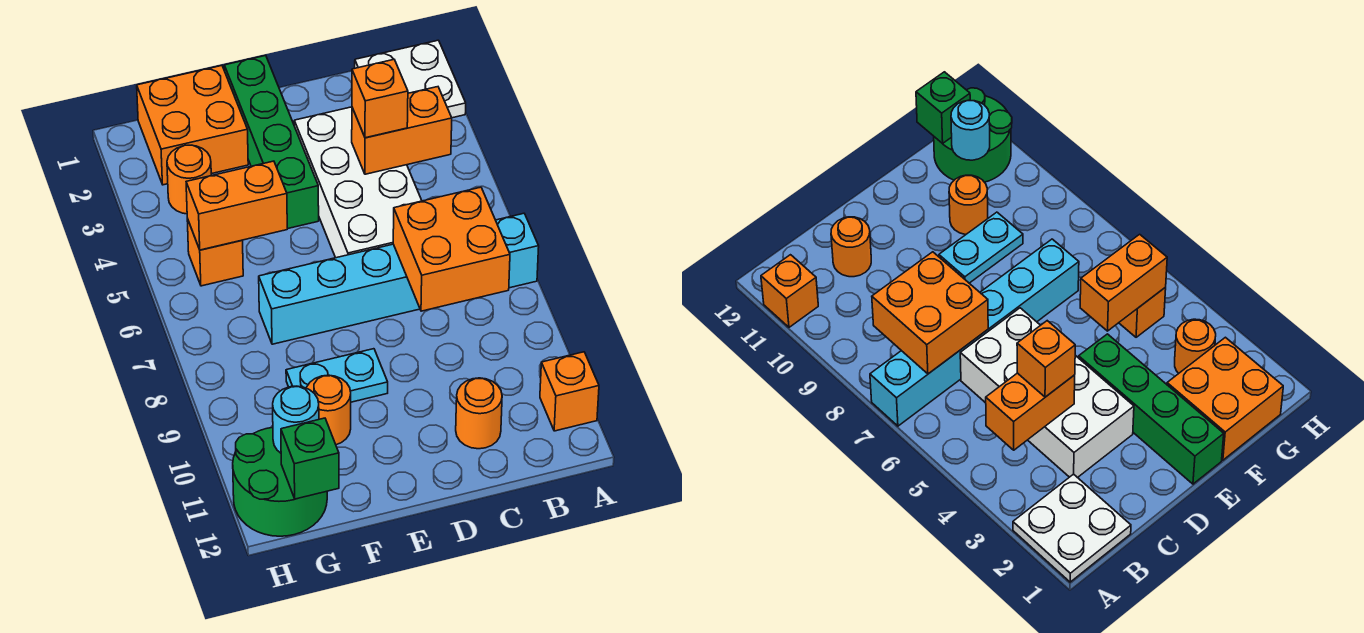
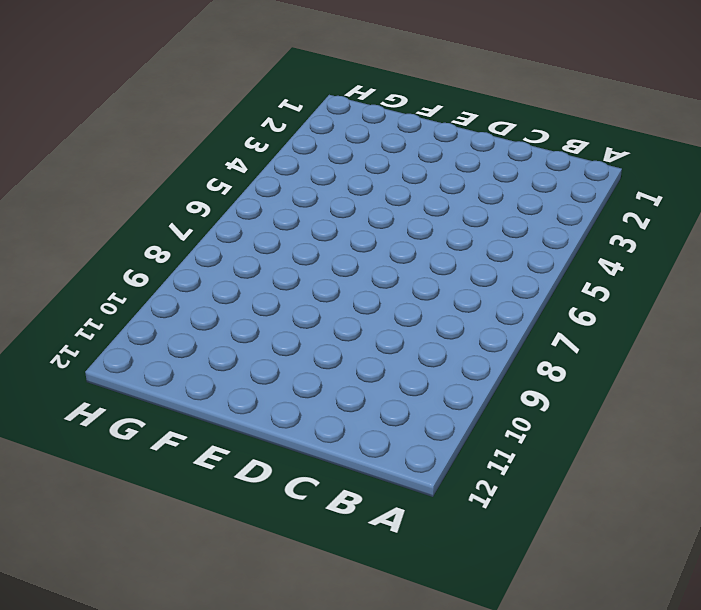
none -> white plate A1:B2 level 1
none -> cyan brick A7:F7 level 1
none -> orange brick A11 level 1

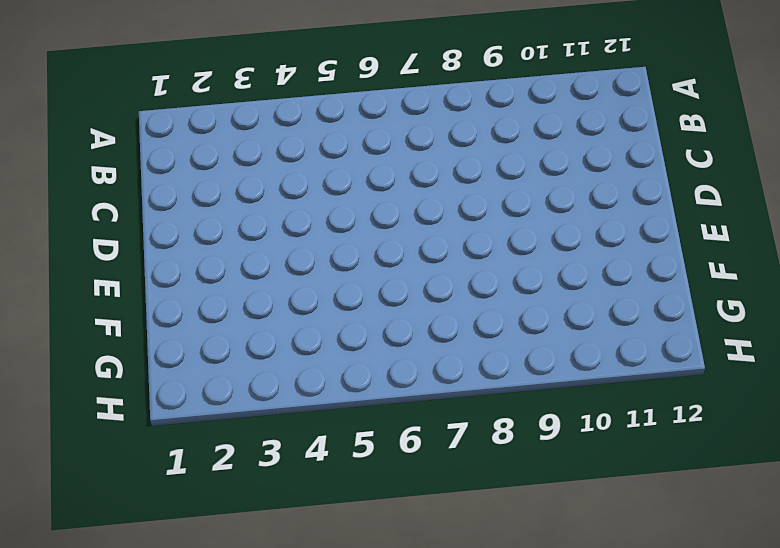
none -> white plate A1:B2 level 1
none -> cyan brick A7:F7 level 1
none -> orange brick A11 level 1

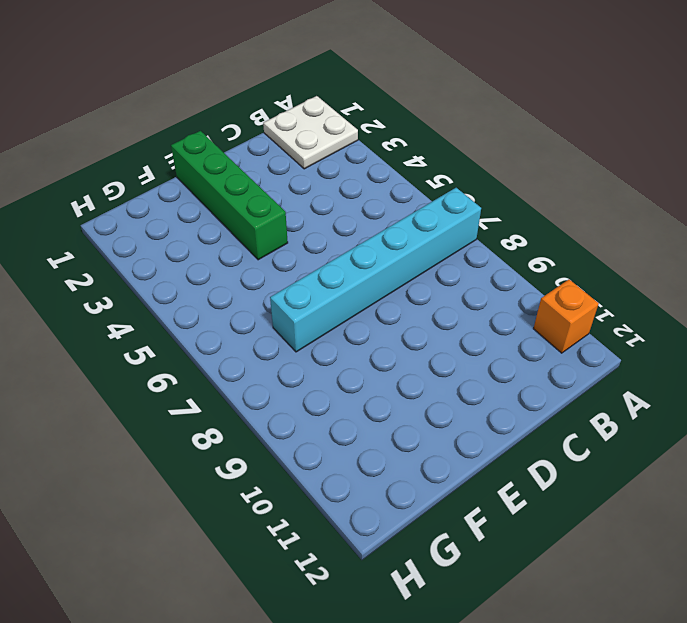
none -> white brick C3:D6 level 1
none -> orange round brick C11 level 1
none -> cyan plate E9:F9 level 1

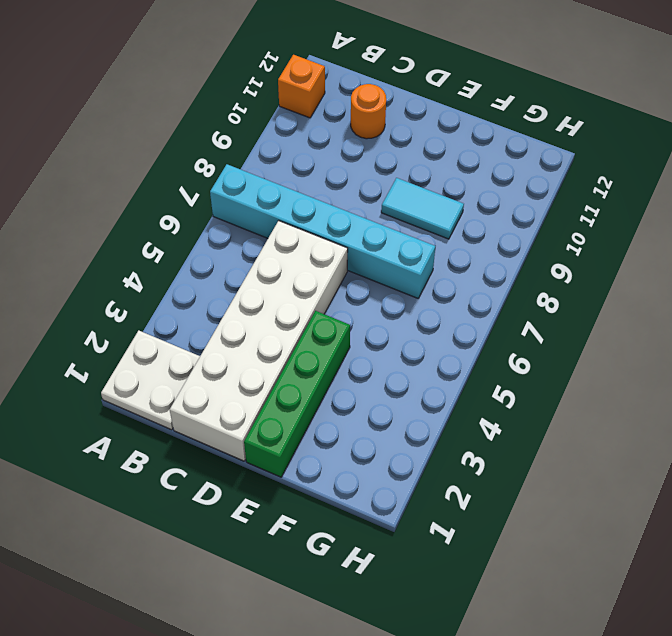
white brick C1:D6 level 1 -> white brick C3:D6 level 1
cyan tile E9:F9 level 1 -> cyan plate E9:F9 level 1
none -> orange brick F1:G2 level 1
none -> orange round brick F10 level 1
none -> orange round brick G3 level 1

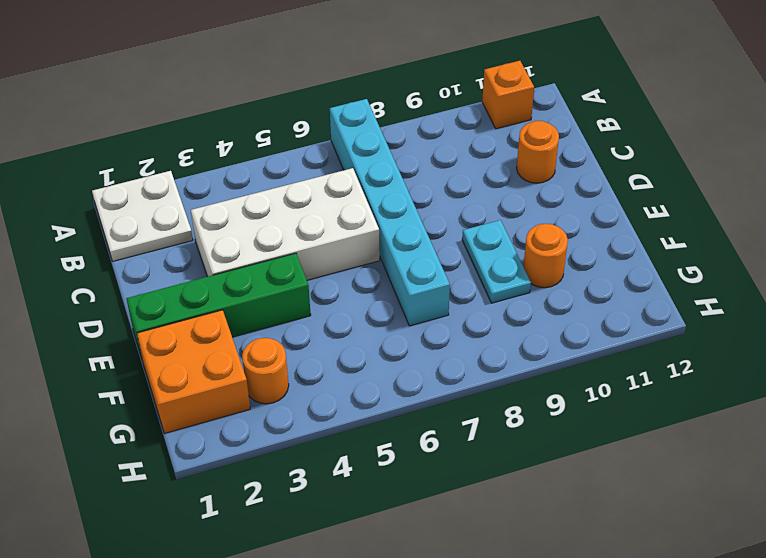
none -> orange brick G5 level 1
none -> green round brick G11:H12 level 1
none -> orange brick B4:C4 level 2

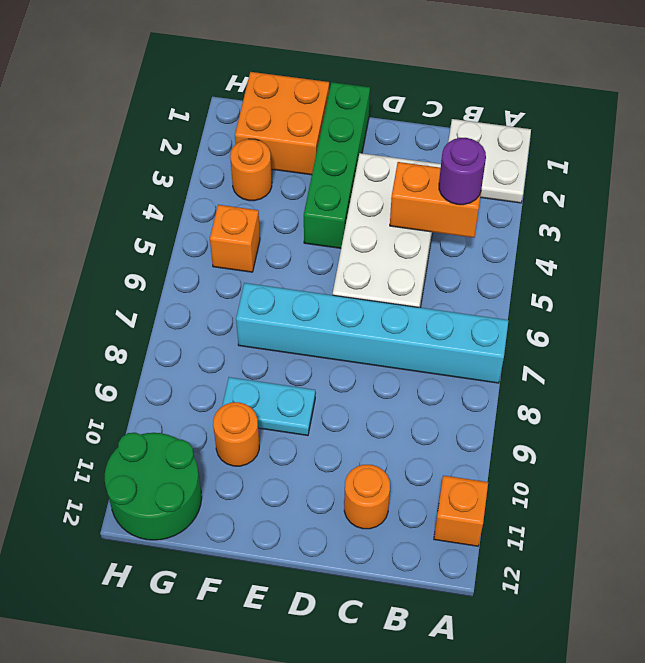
purple round brick B4 level 3 -> none
none -> orange brick B7:C8 level 2
none -> orange brick F5:G5 level 2
none -> cyan round brick G11 level 2

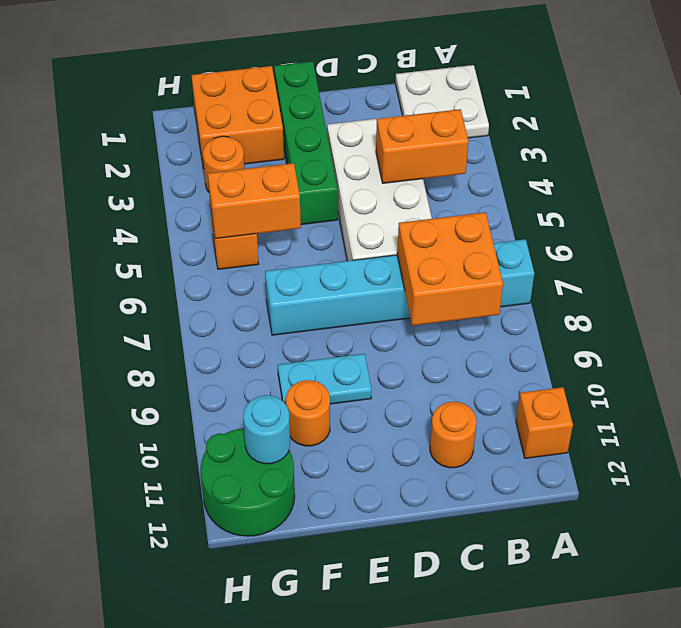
none -> green brick G12 level 2
none -> orange brick C4 level 3

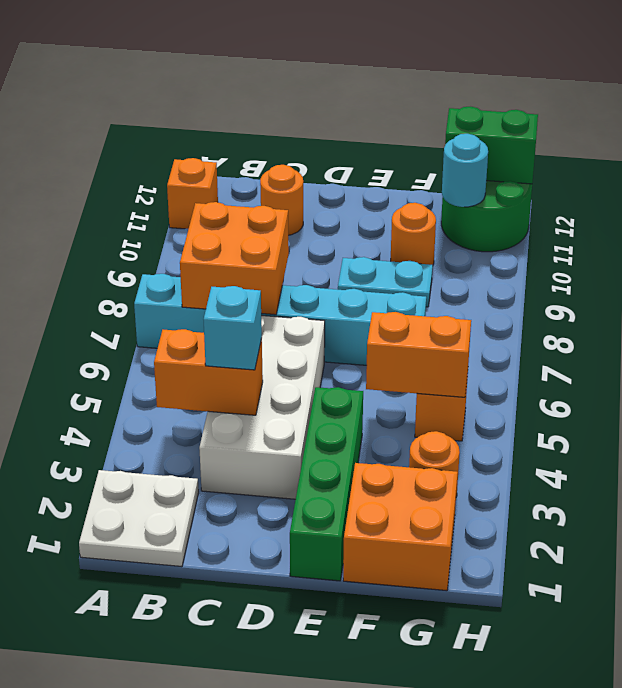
cyan brick C4 level 3 -> orange brick C4 level 3
green brick G12:H12 level 2 -> green brick G12 level 2

